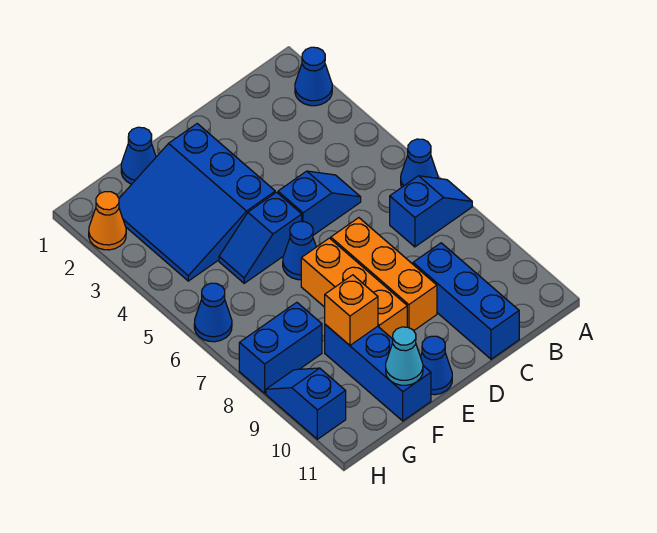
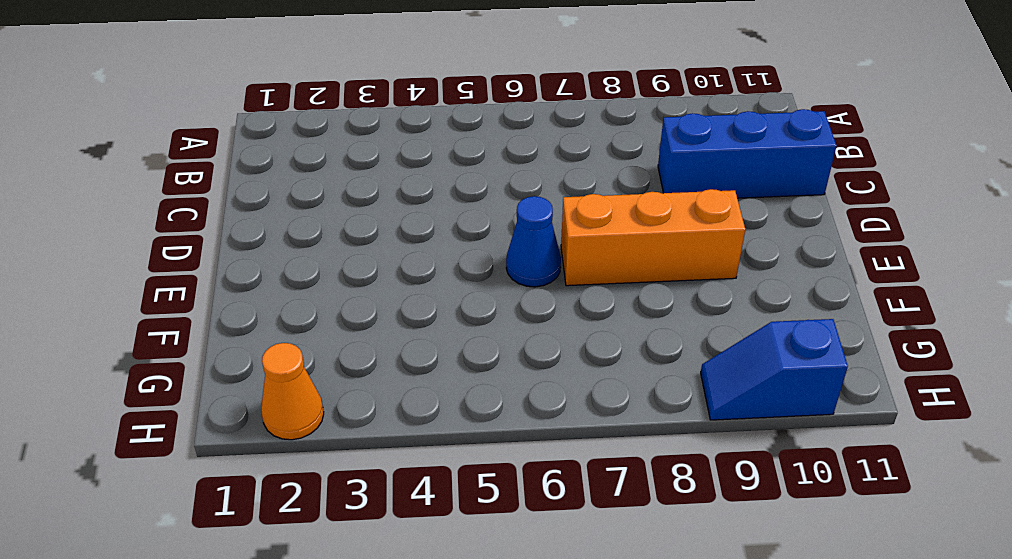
none -> blue cone A2 level 1
none -> blue cone A6 level 1
none -> blue slope A7:B7 level 1 top B

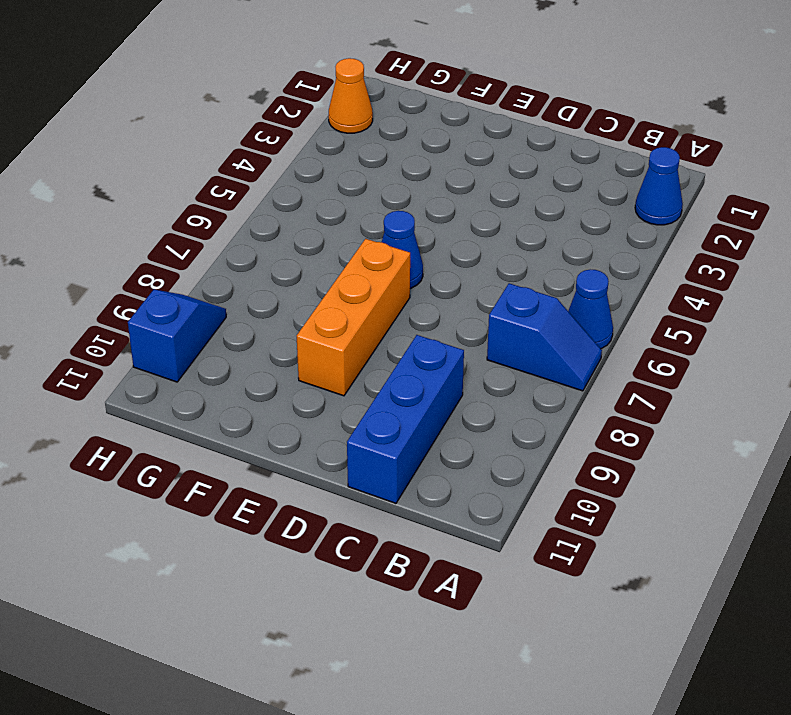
none -> blue slope C5:D5 level 1 top D
none -> orange brick D7:D9 level 1
none -> blue slope E2:G4 level 1 top E

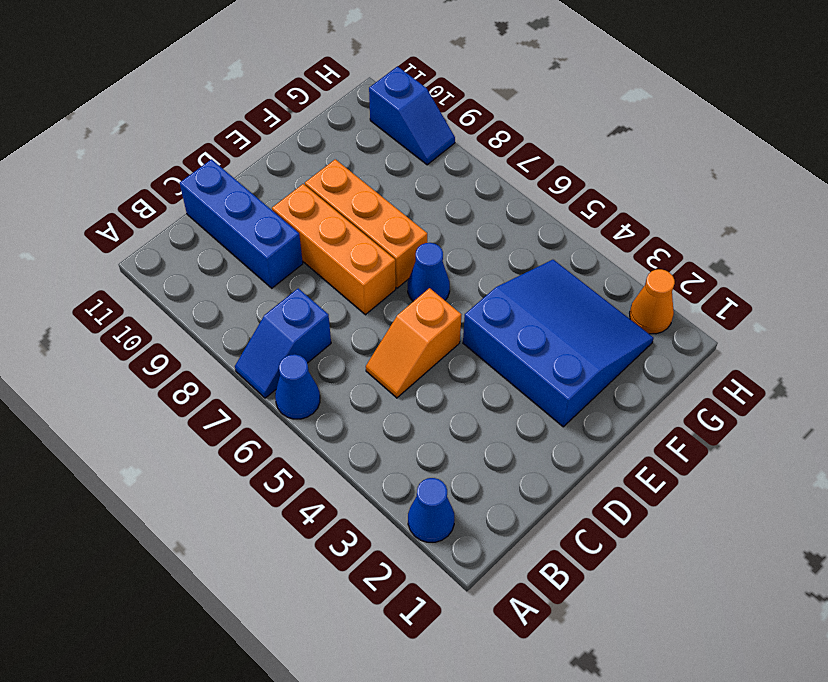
orange slope C5:D5 level 1 top D -> blue slope C5:D5 level 1 top D
none -> blue slope E5:F5 level 1 top E
none -> blue cone E11 level 1
none -> blue cone F1 level 1

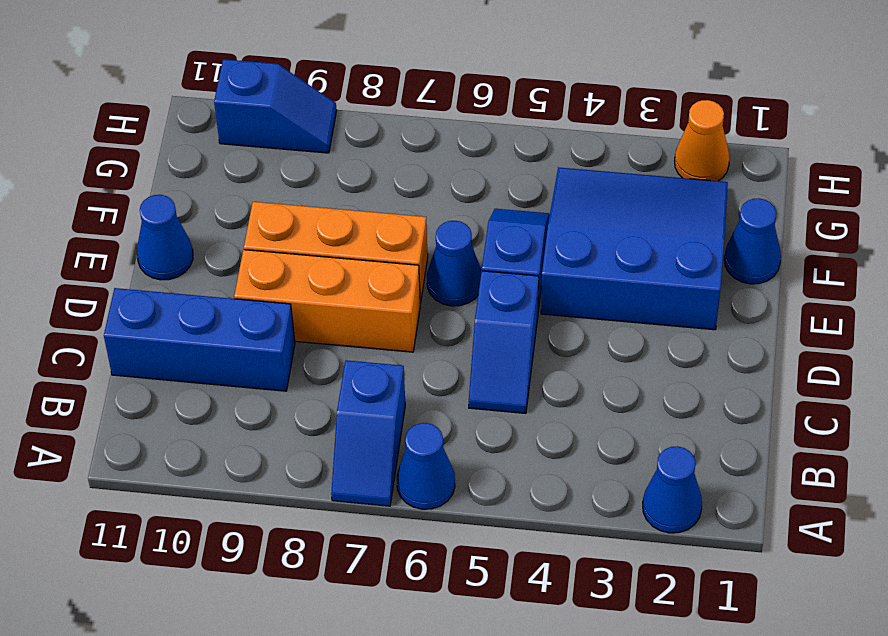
none -> blue brick F9:F11 level 1
none -> blue brick G8:H8 level 1
none -> blue cone H6 level 1

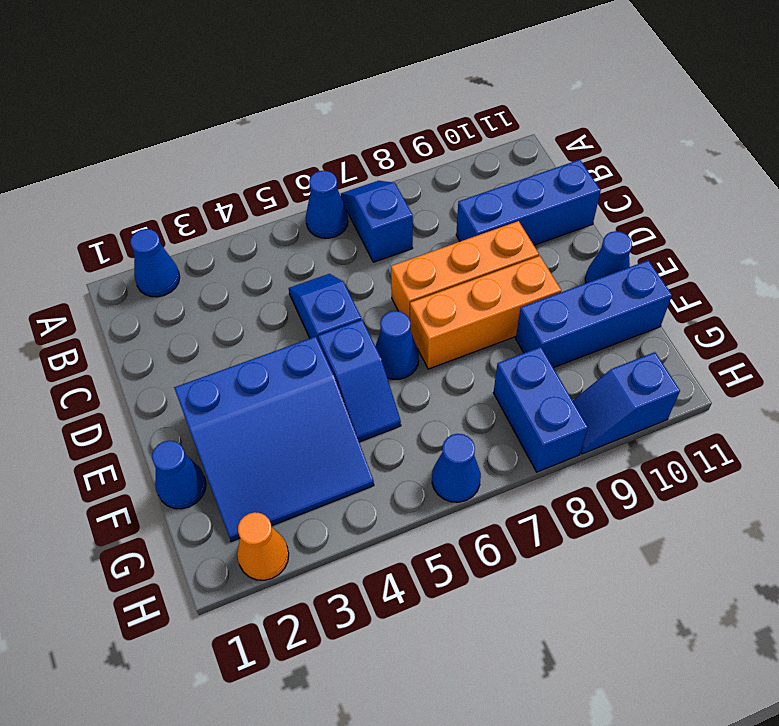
none -> orange brick F9 level 2
none -> cyan cone F11 level 2

